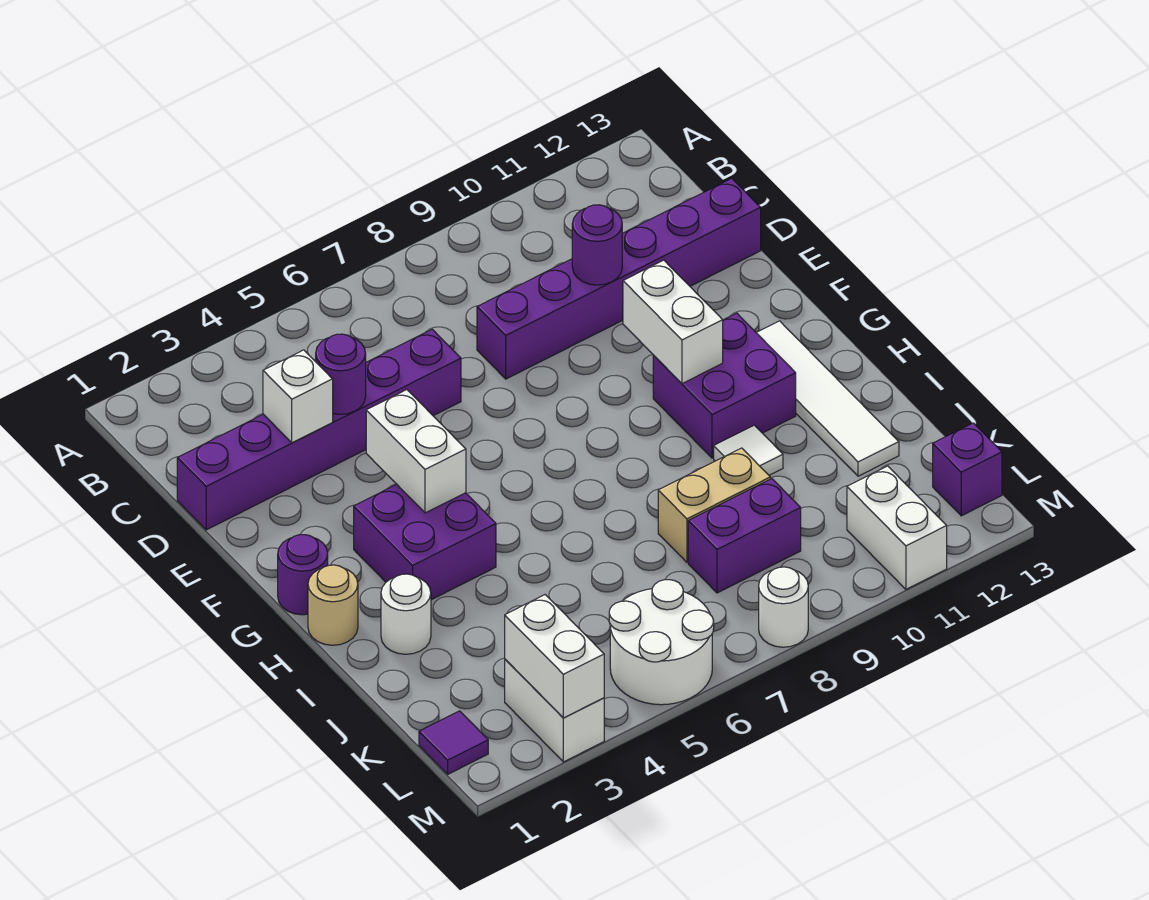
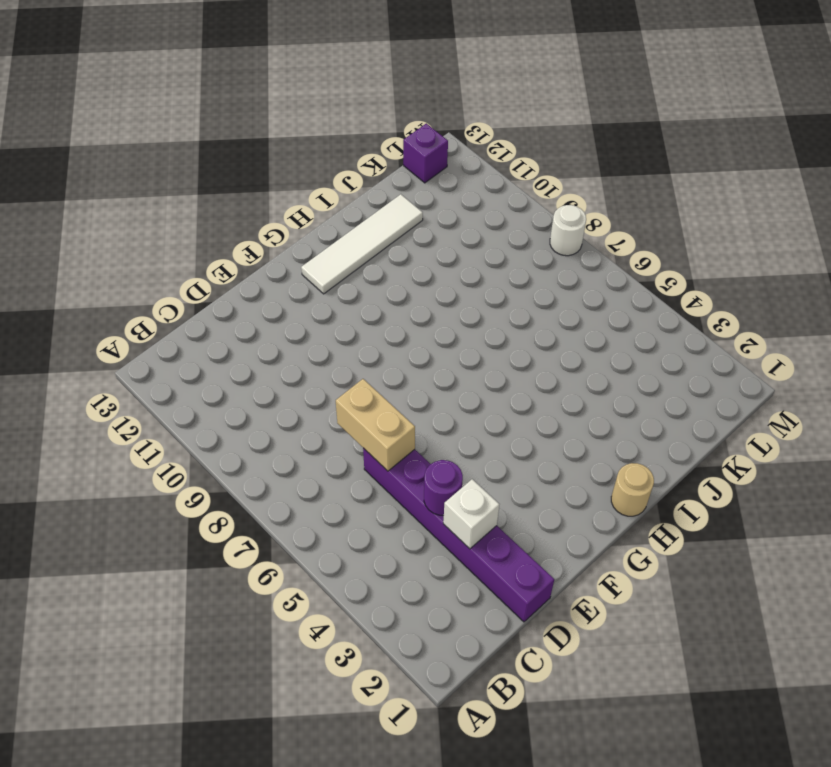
tan brick D6:D7 level 2 -> tan brick J8:J9 level 1
none -> purple brick D8:D13 level 1
none -> purple round brick G1 level 1
none -> purple brick G3:H4 level 1

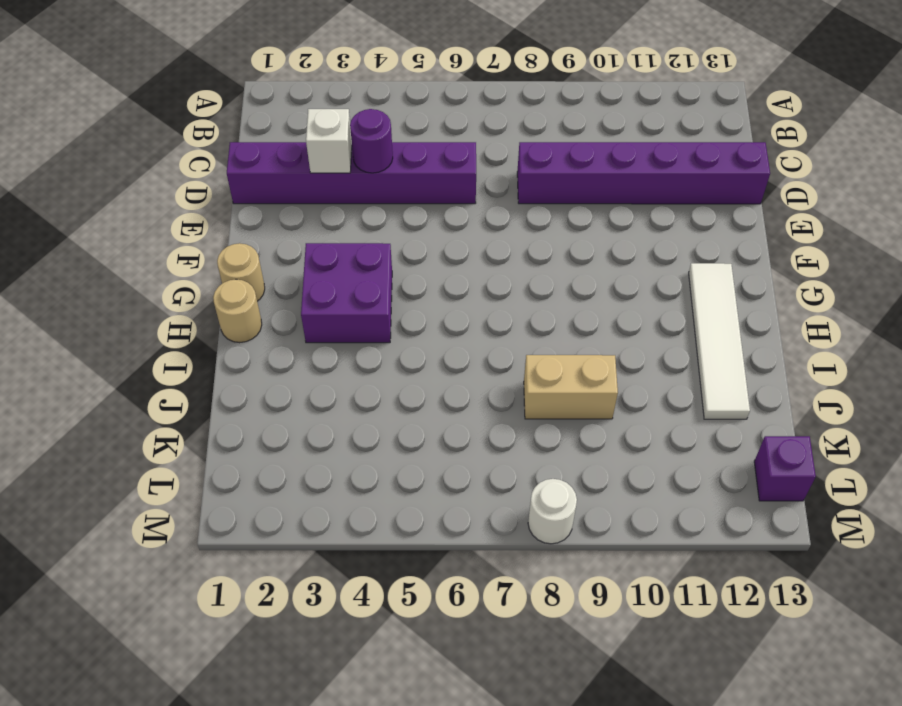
tan round brick G1 level 1 -> purple round brick G1 level 1
none -> purple brick G10:H11 level 1
none -> white round brick I2 level 1
none -> white tile I10 level 1

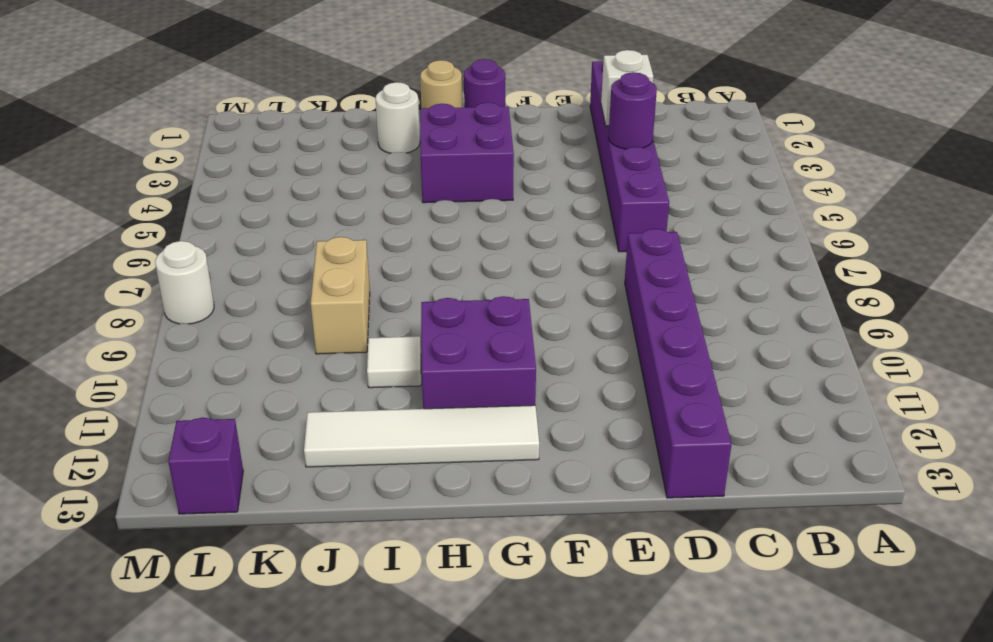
none -> purple brick K8:K9 level 1
none -> purple tile L1 level 1
none -> white brick L3:M3 level 1

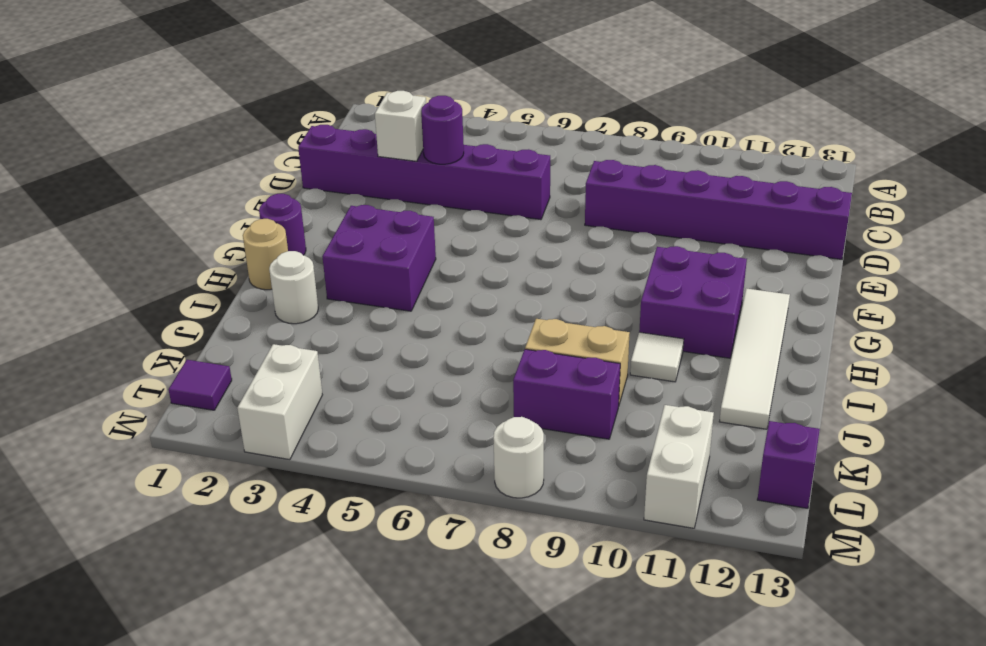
none -> white round brick L5:M6 level 1
none -> purple round brick D10 level 2
none -> white brick F4:G4 level 2

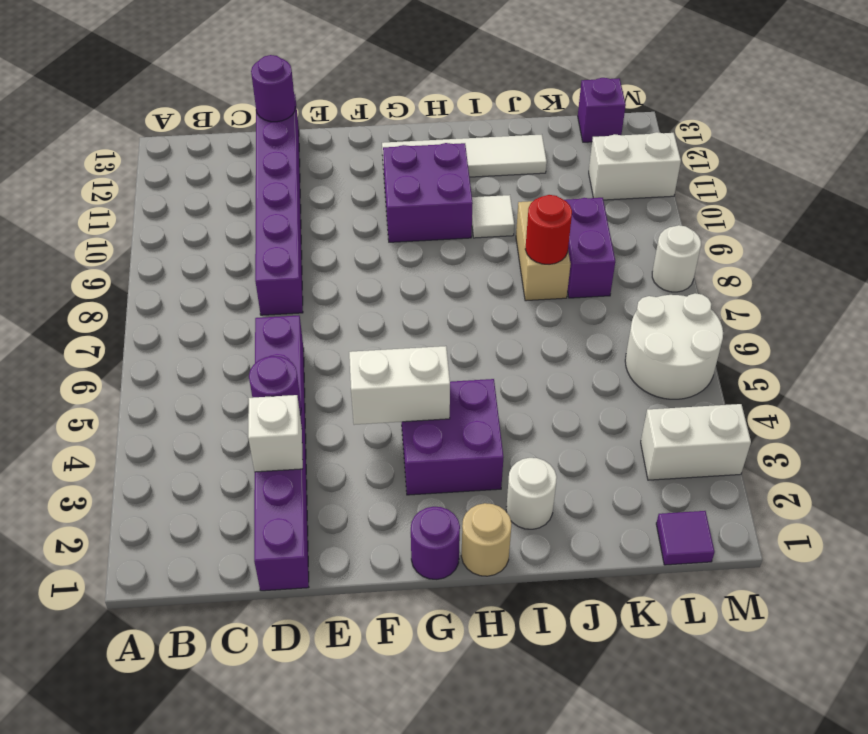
purple round brick D13 level 2 -> purple round brick D10 level 2
red round brick J8 level 2 -> none
none -> white brick F10:G10 level 2
none -> white brick L3:M3 level 2

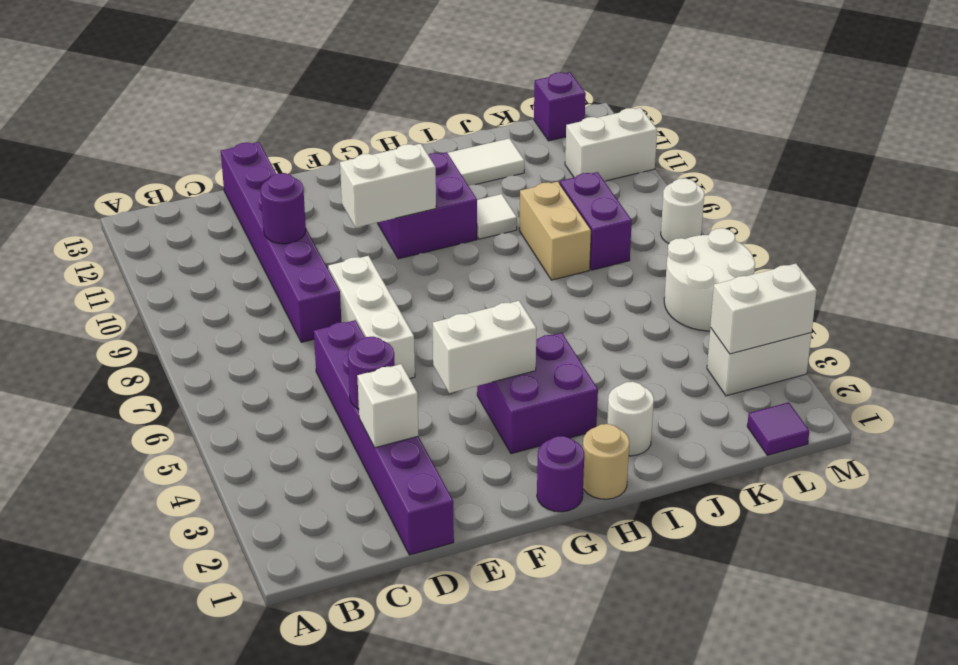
white brick E6:E8 level 1 -> none

